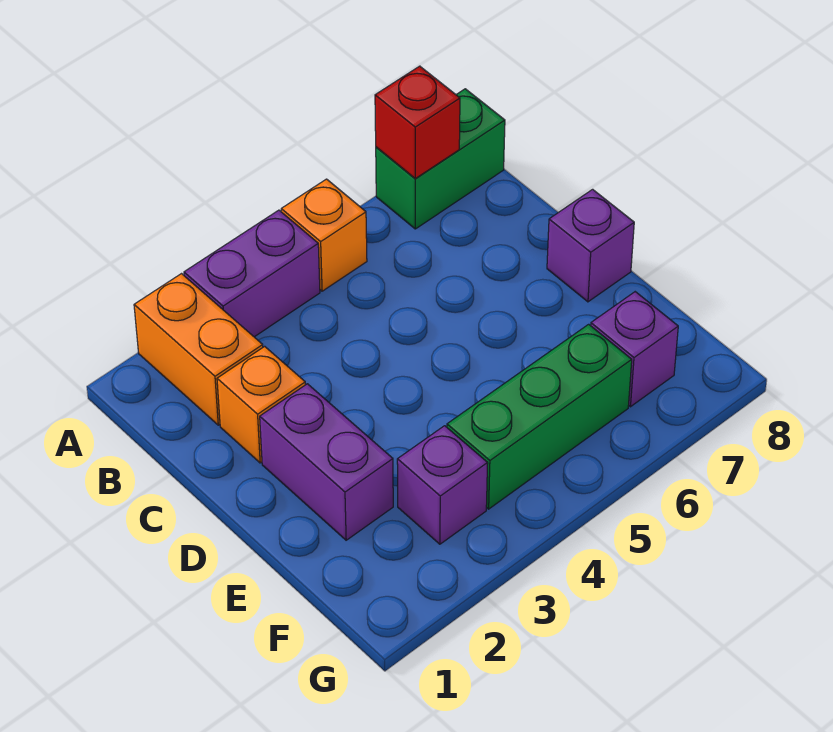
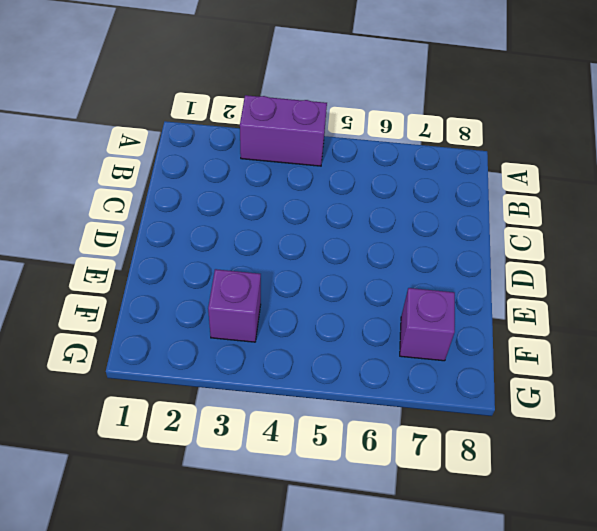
none -> orange brick A2:B2 level 1
none -> orange brick A5 level 1

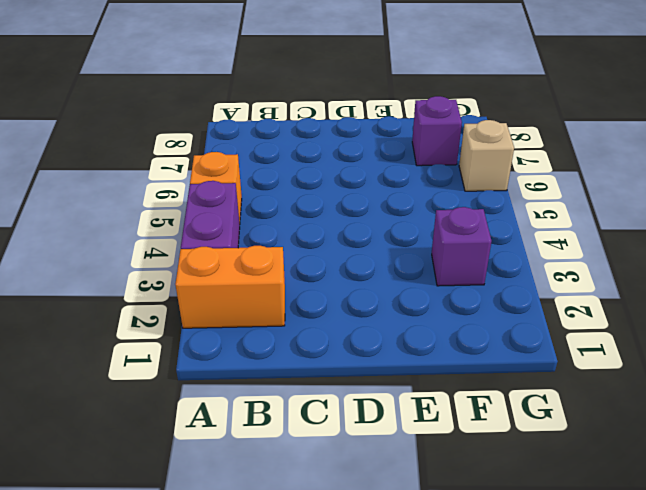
tan brick G6 level 1 -> none
none -> green brick A7:A8 level 1
none -> orange brick C2 level 1

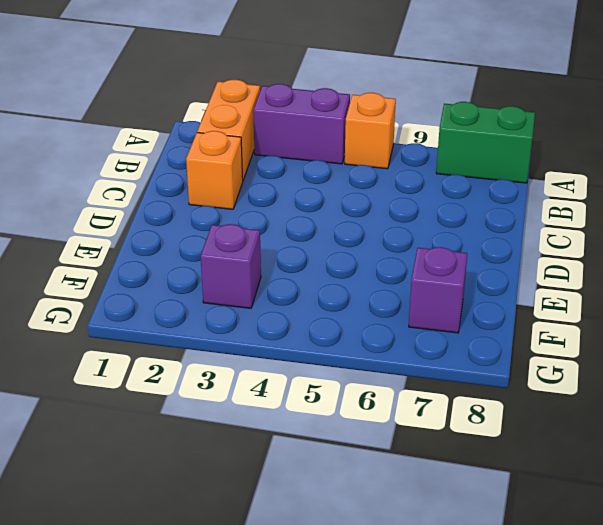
none -> purple brick D2:E2 level 1
none -> purple brick D8 level 1

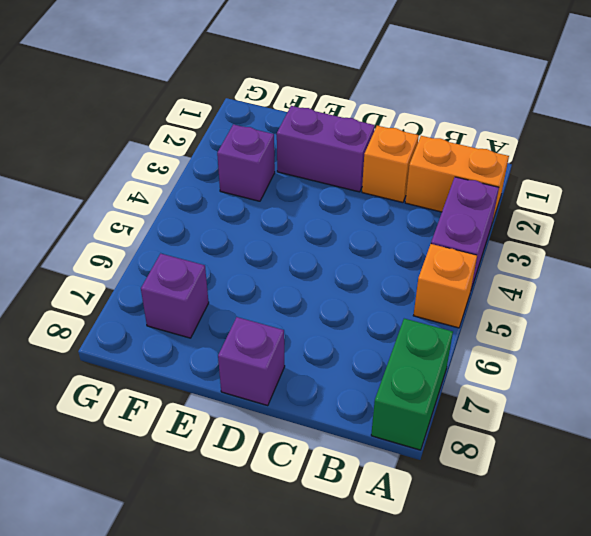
none -> green brick F4:F6 level 1
none -> red brick A7 level 2

